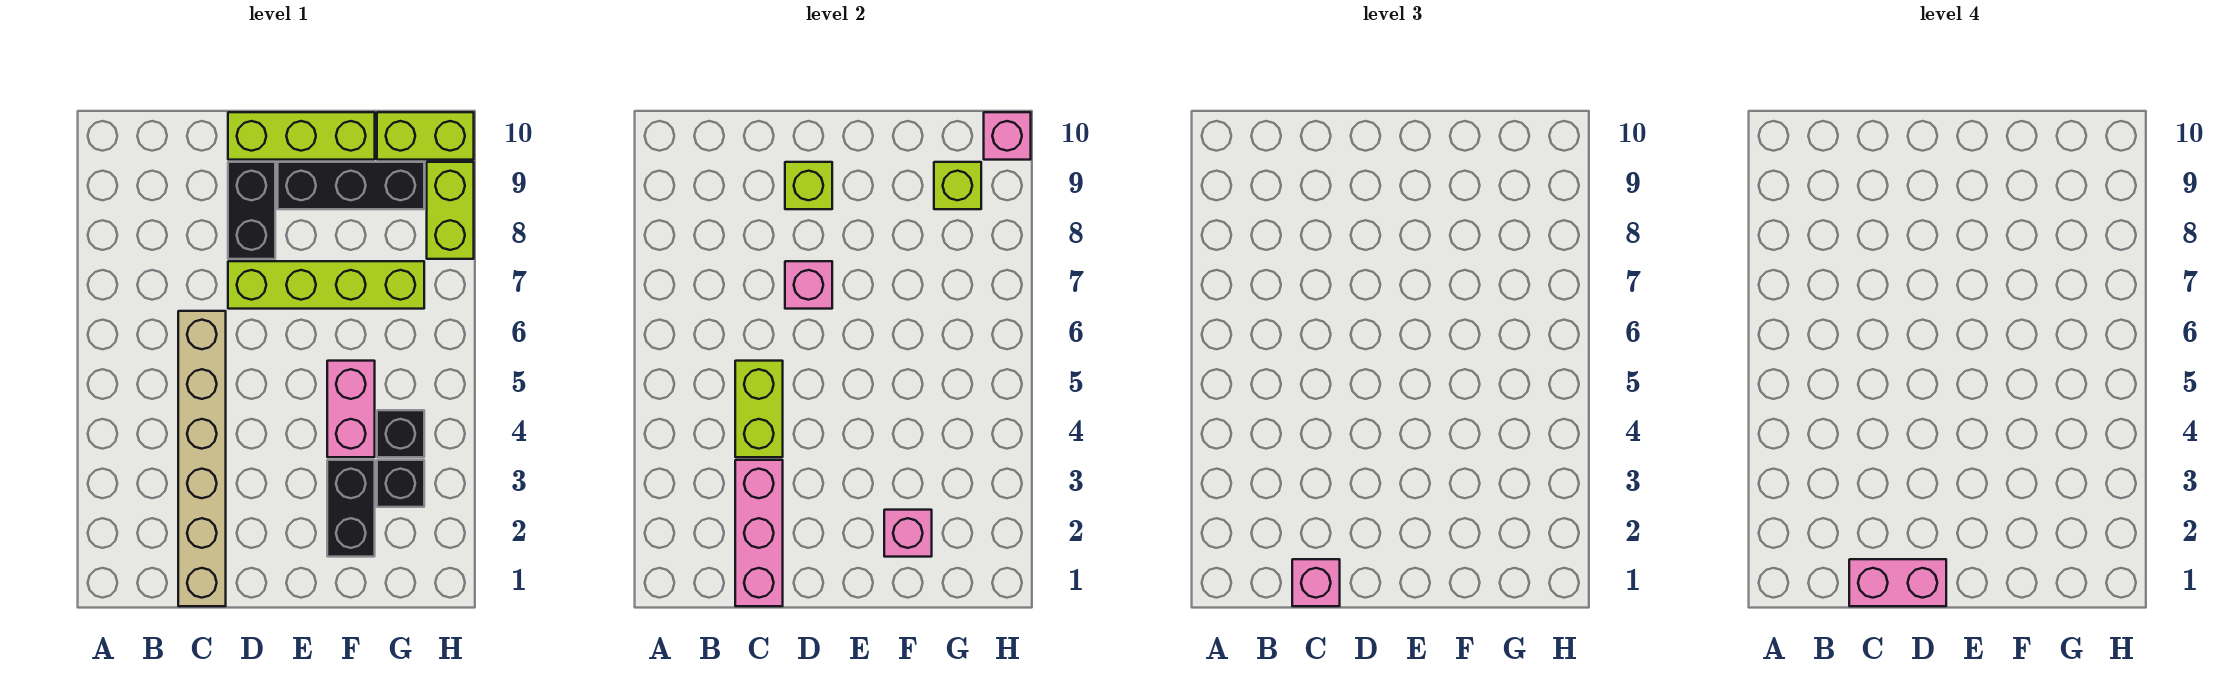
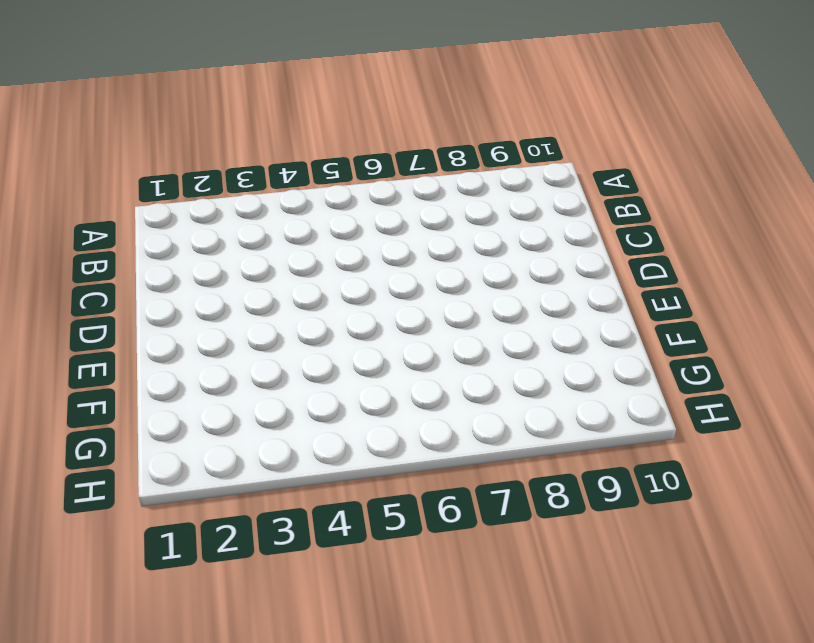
none -> tan brick C1:C6 level 1
none -> lime brick D7:G7 level 1
none -> black brick D8:D9 level 1

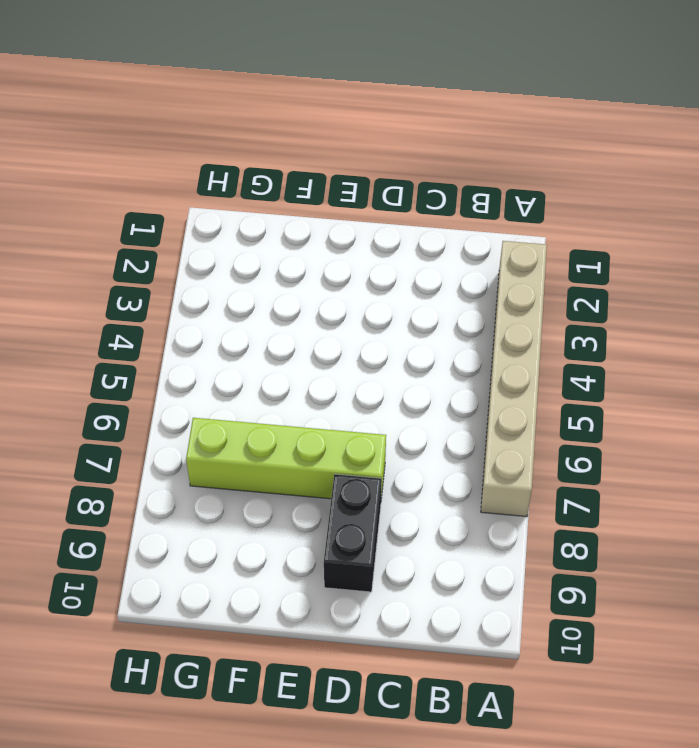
tan brick A2:A7 level 1 -> tan brick C1:C6 level 1
none -> lime brick D10:F10 level 1
none -> black brick E9:G9 level 1
none -> black brick F2:F3 level 1

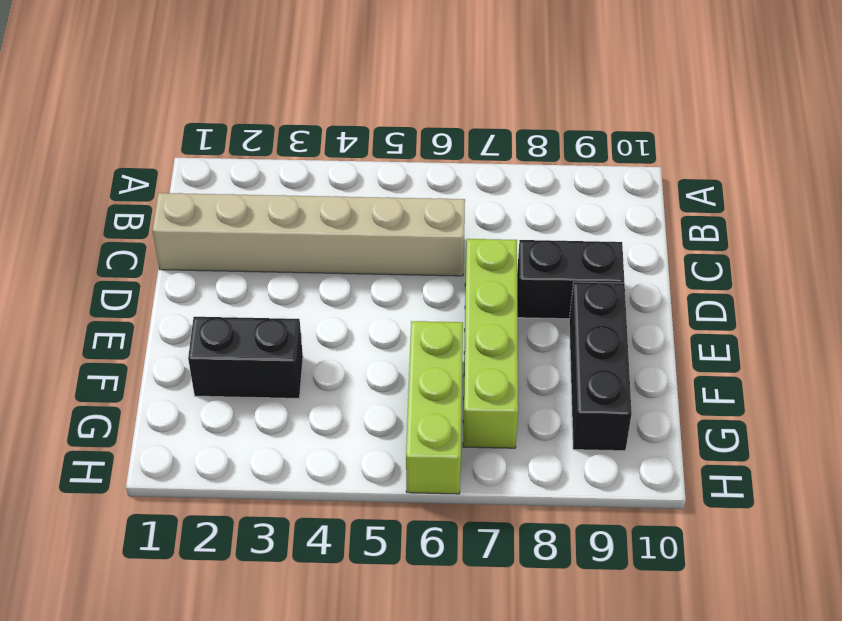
lime brick F6:H6 level 1 -> lime brick D10:F10 level 1
none -> pink brick F4:F5 level 1
none -> black brick G3 level 1
none -> black brick G4 level 1

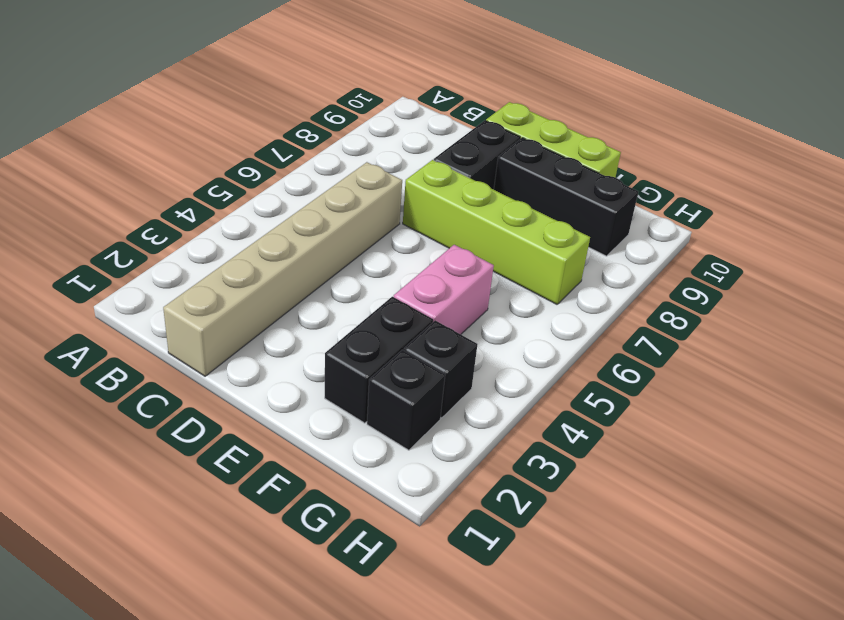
black brick G2 level 1 -> black brick G4 level 1
none -> lime brick G10:H10 level 1
none -> lime brick H8:H9 level 1
none -> pink brick C1:C3 level 2

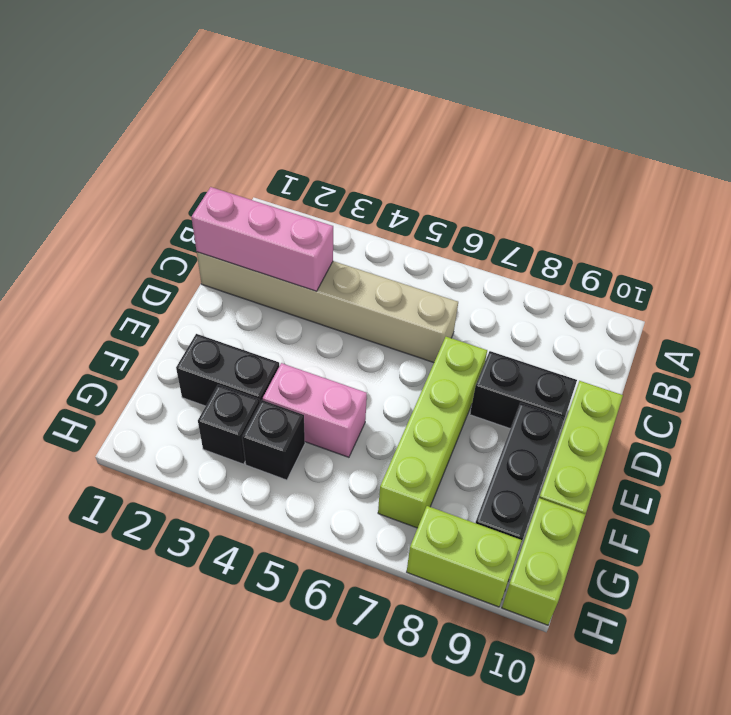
none -> lime brick C4:C5 level 2
none -> pink brick D7 level 2
none -> lime brick D9 level 2

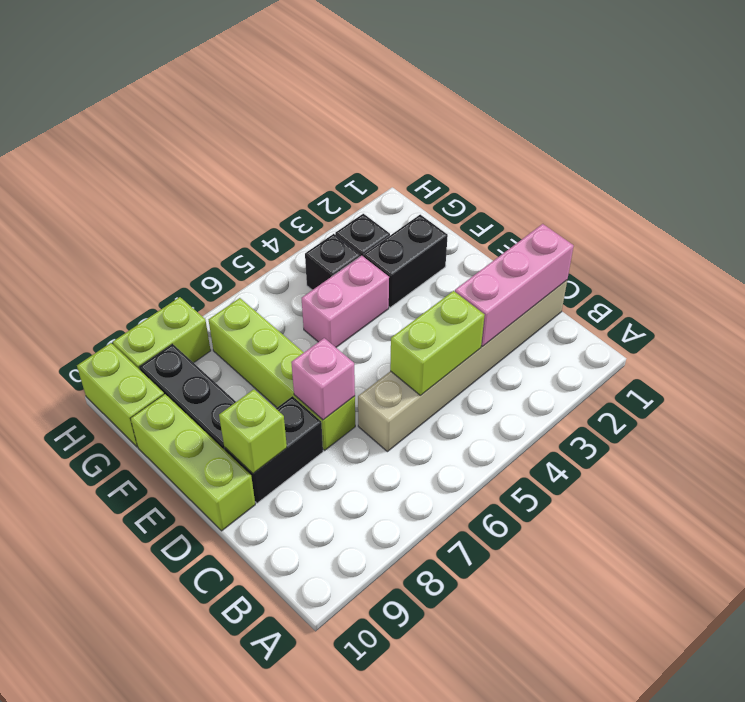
none -> pink brick F2 level 2
none -> lime brick G9 level 2
none -> pink brick H10 level 2

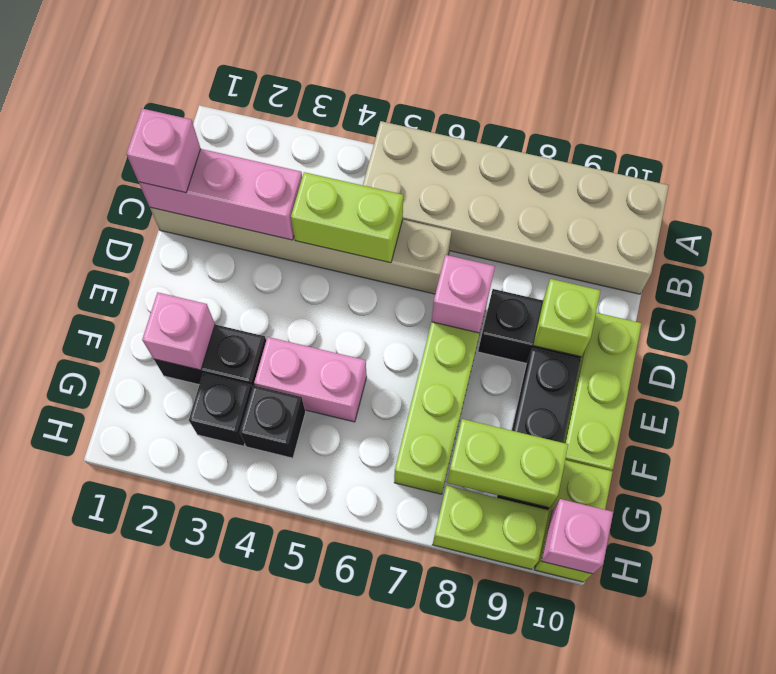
tan brick A5:B10 level 1 -> none
lime brick G8:G9 level 2 -> lime brick G9 level 2
none -> pink brick C1:D1 level 4

